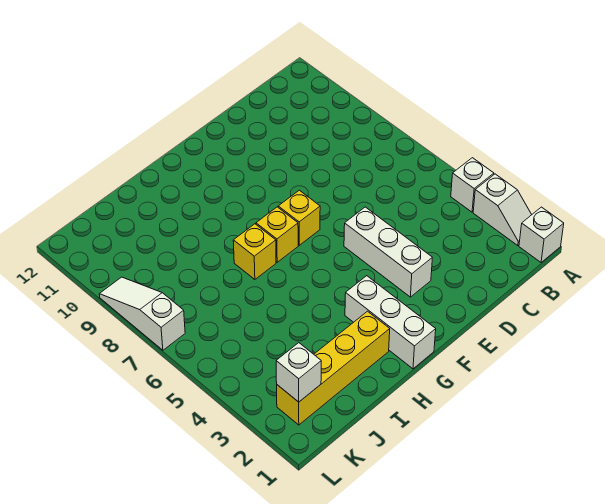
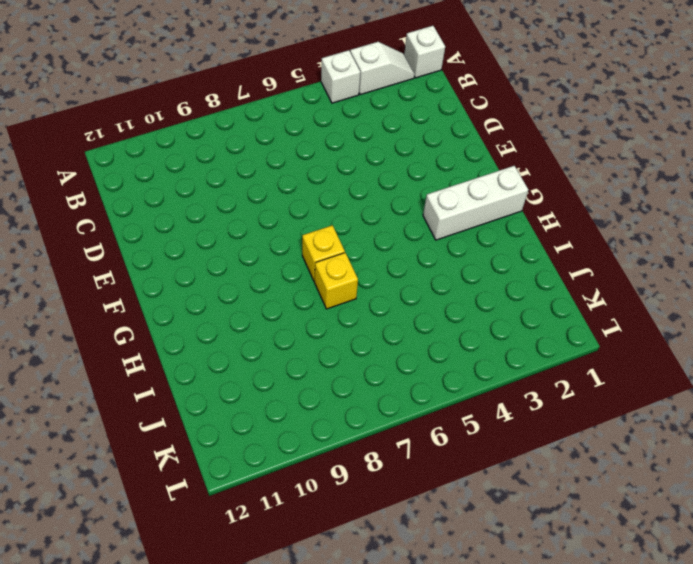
none -> white brick E3:E5 level 1
none -> yellow brick F7 level 1

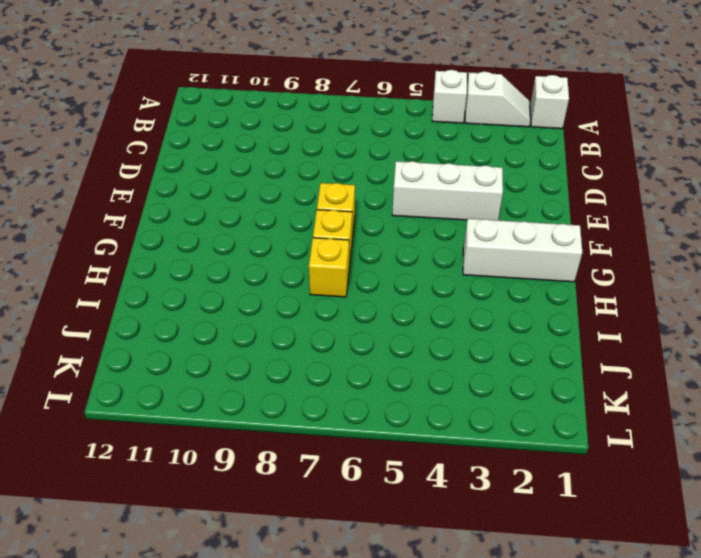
none -> yellow brick H2:K2 level 1
none -> white slope L7:L9 level 1 top 7

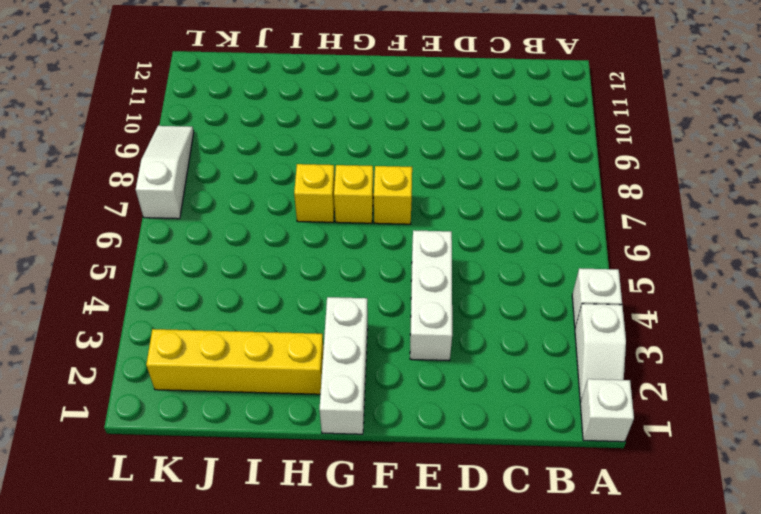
none -> white brick K2 level 2

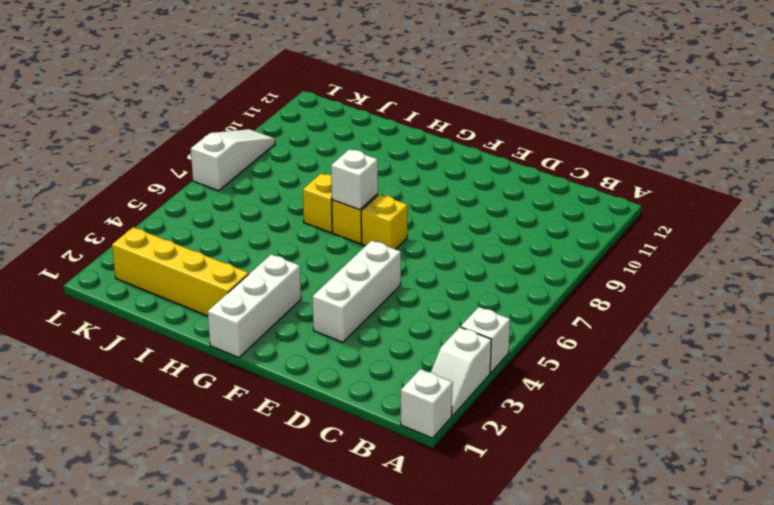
white brick G7 level 2 -> white brick K2 level 2

